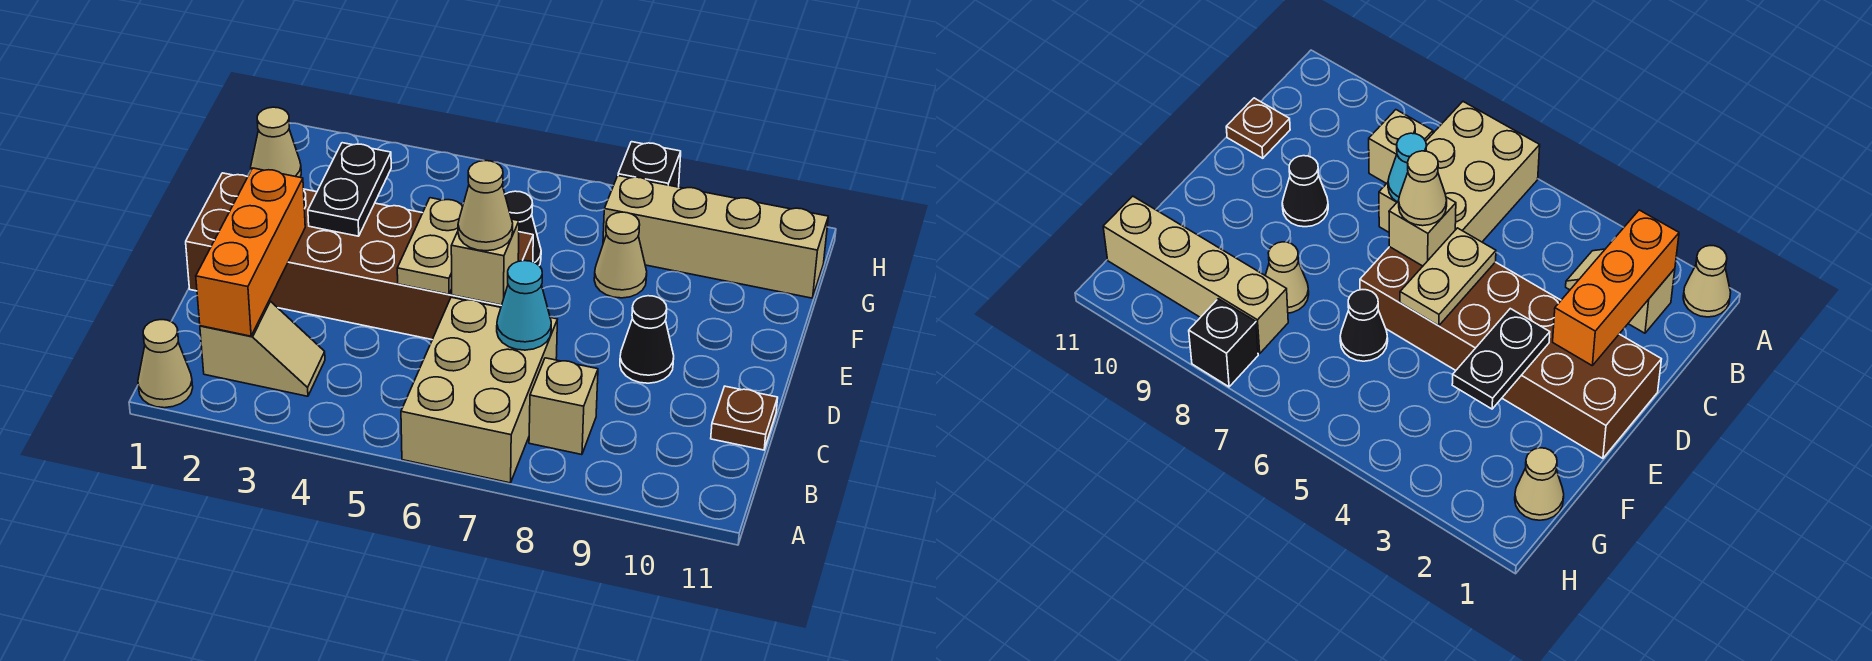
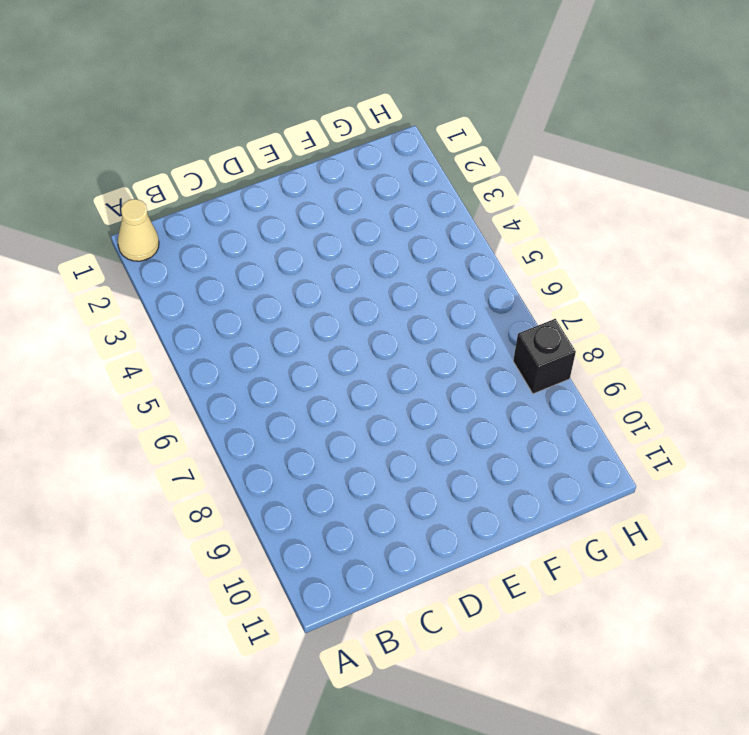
none -> tan brick A6:C7 level 1
none -> tan slope B2:B3 level 1 top 2
none -> tan brick B8 level 1

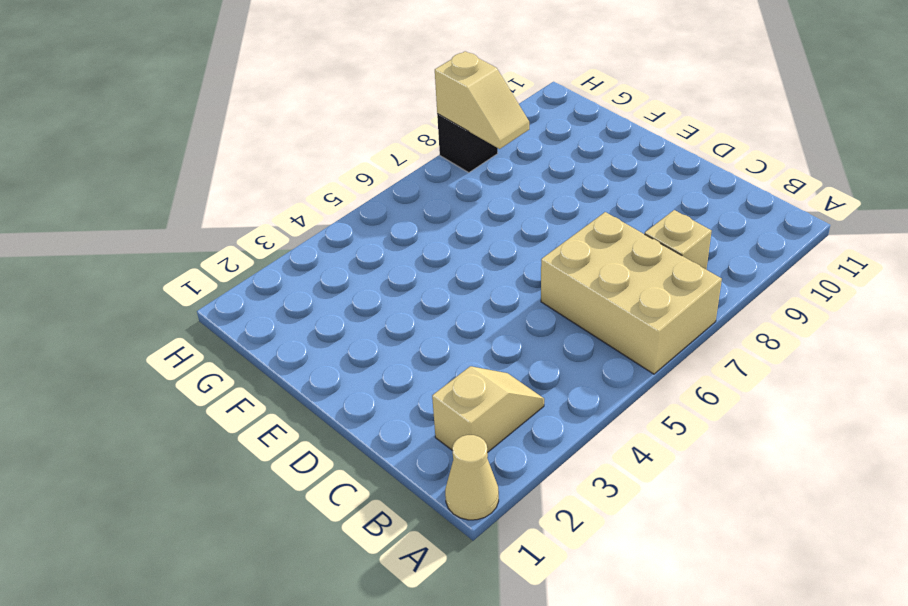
tan slope G8:H8 level 2 top H -> none
none -> brown plate C11 level 1
none -> brown brick D1:E6 level 1
none -> black cone D9 level 1

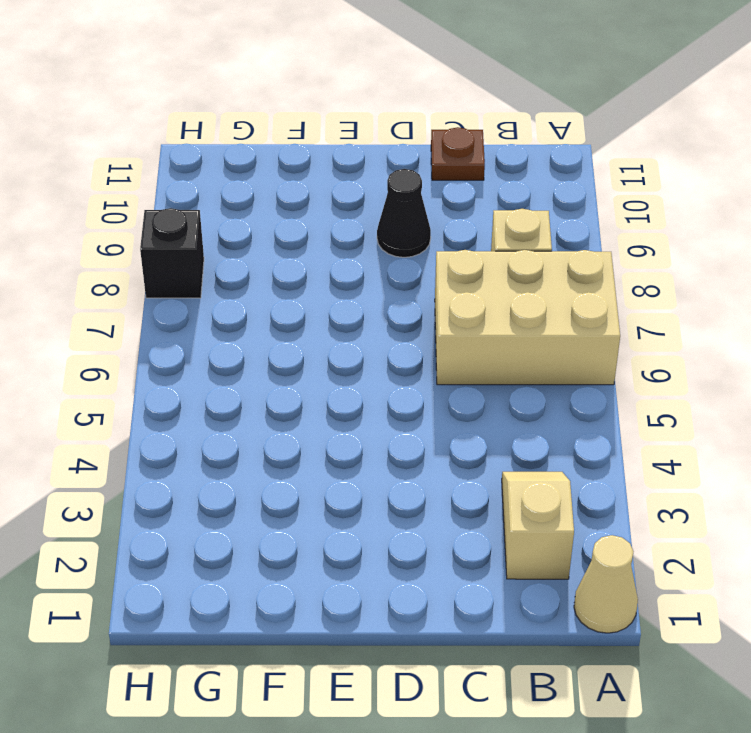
none -> brown brick D1:E6 level 1
none -> black cone F6 level 1
none -> tan cone F8 level 1

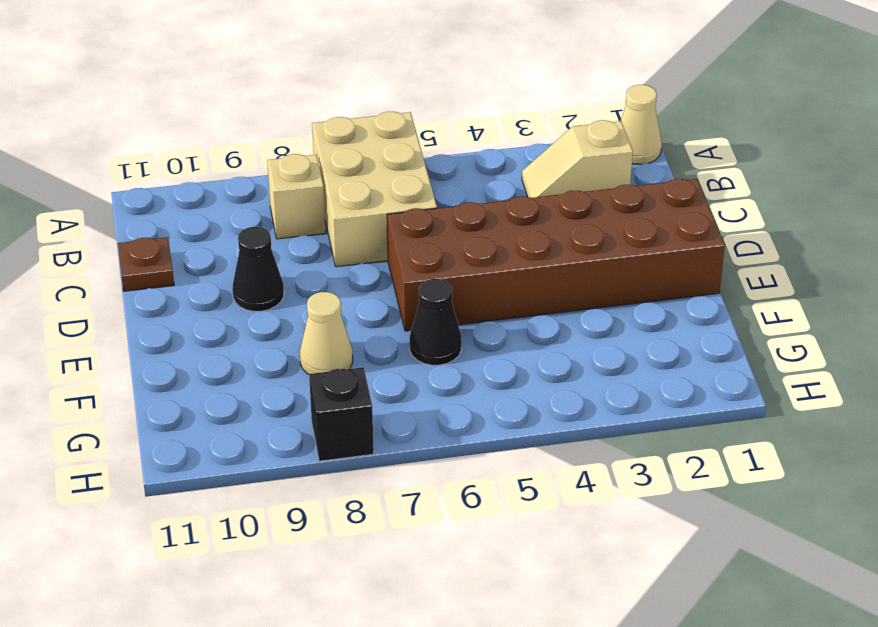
none -> tan cone G1 level 1
none -> tan brick G8:G11 level 1
none -> orange brick B2:D2 level 2

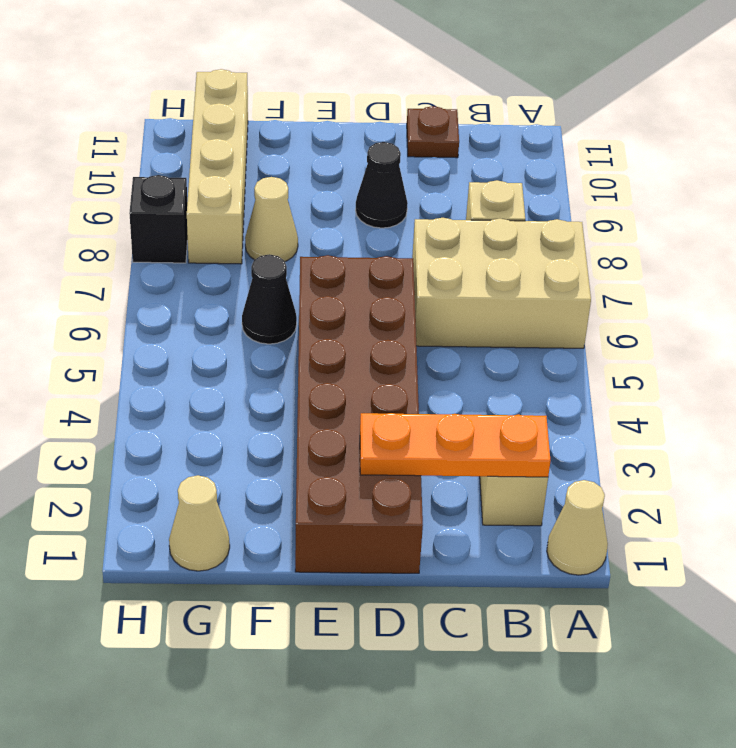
orange plate B2:D2 level 2 -> orange brick B2:D2 level 2
none -> cyan cone C7 level 2
none -> tan plate D5:E5 level 2
none -> tan brick D6 level 2

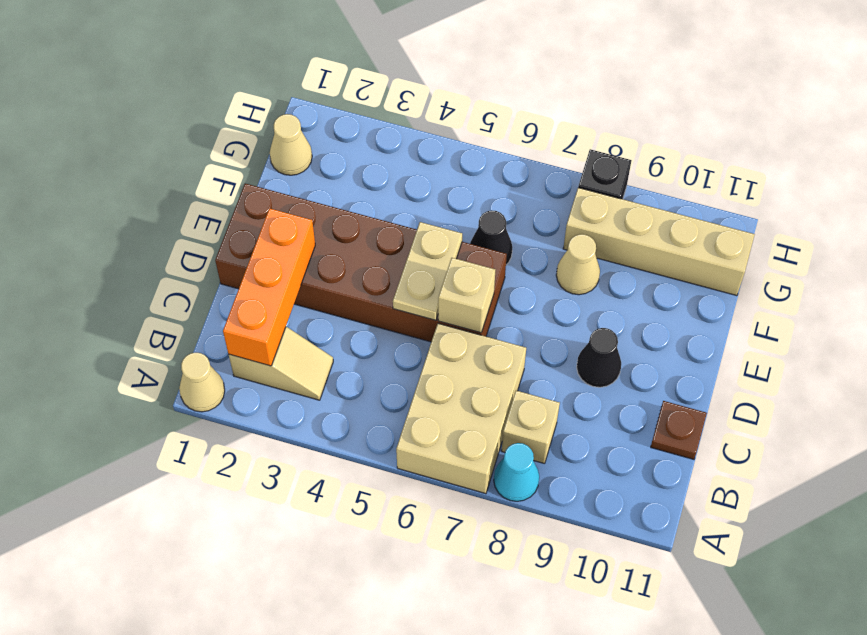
cyan cone A8 level 1 -> cyan cone C7 level 2
none -> black plate E3:F3 level 2
none -> tan cone D6 level 3

